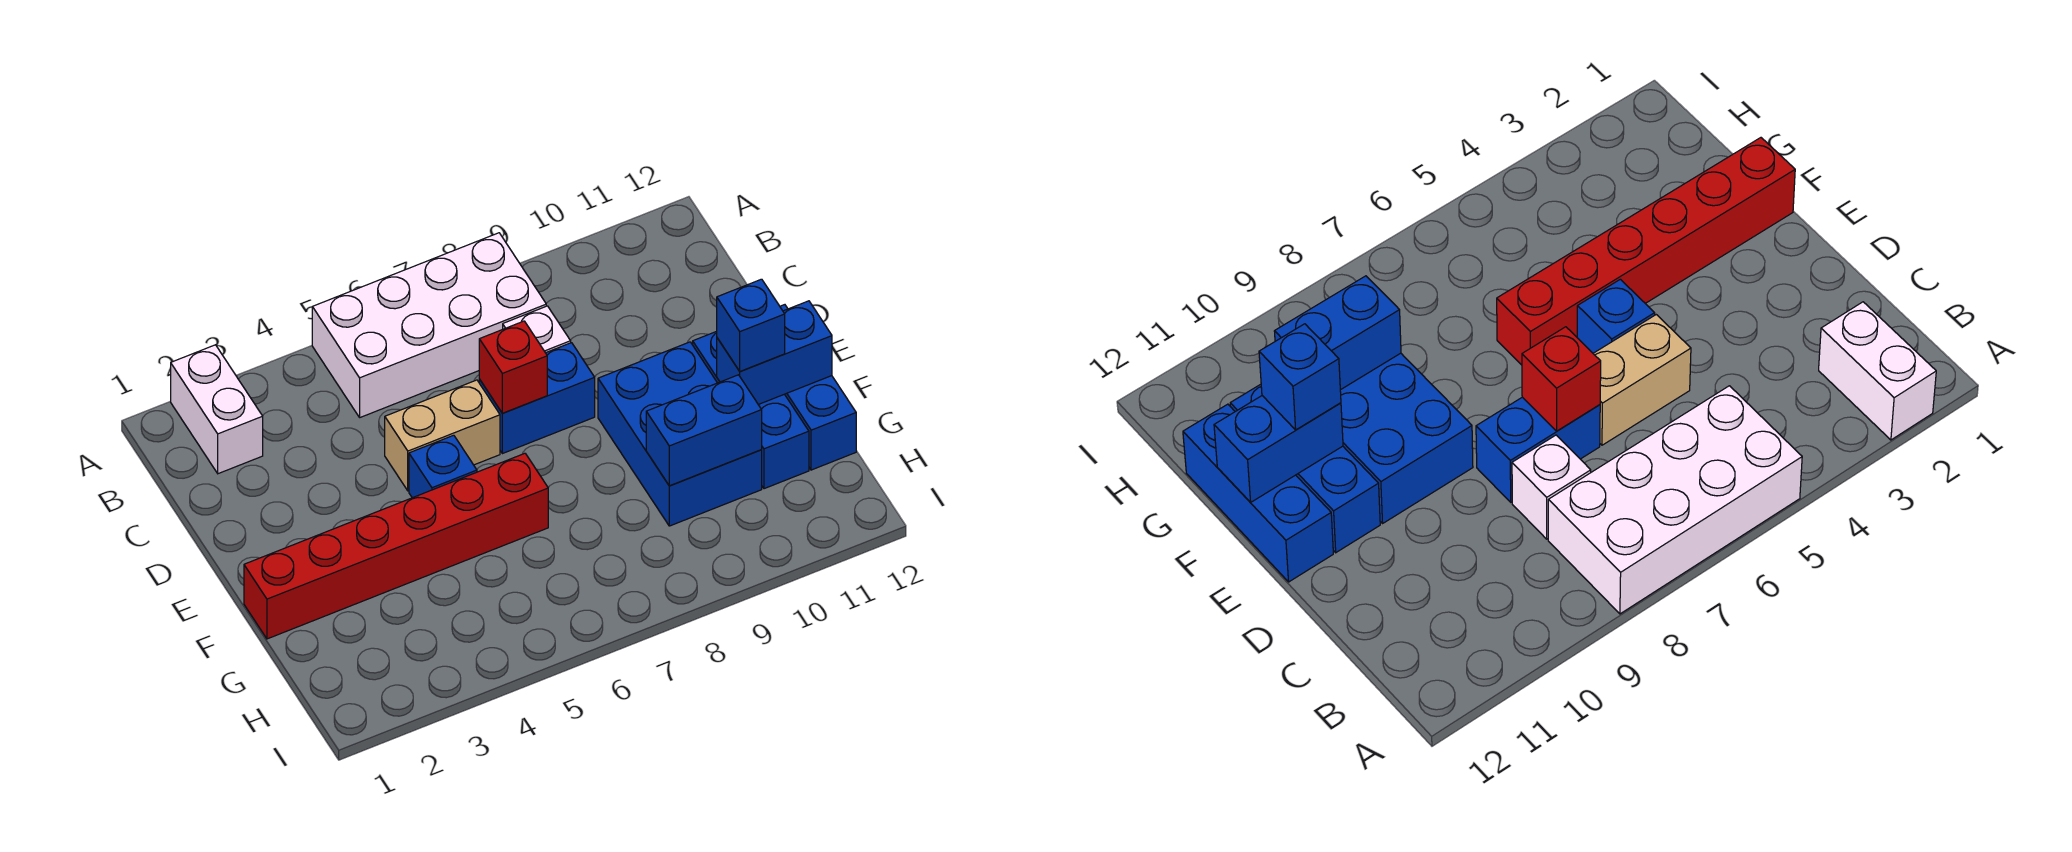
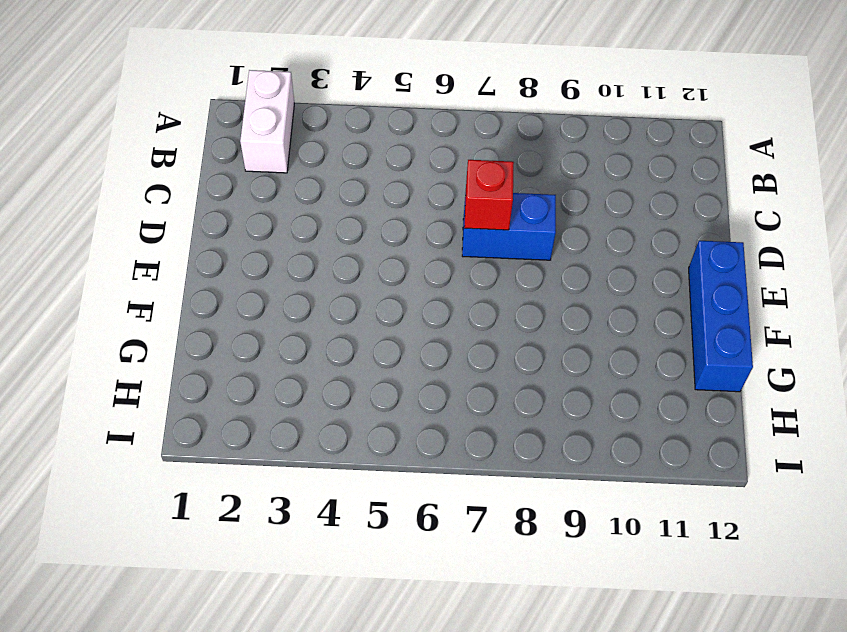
none -> white brick A5:B8 level 1
none -> white brick C8 level 1
none -> tan brick D5:D6 level 1

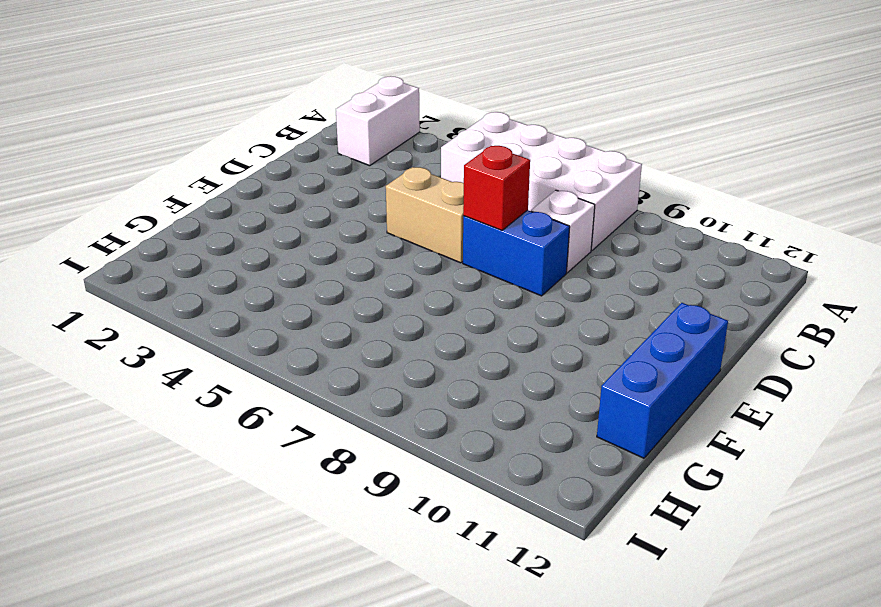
none -> blue brick E5 level 1
none -> blue brick E9:G10 level 1
none -> blue brick E11:G11 level 1

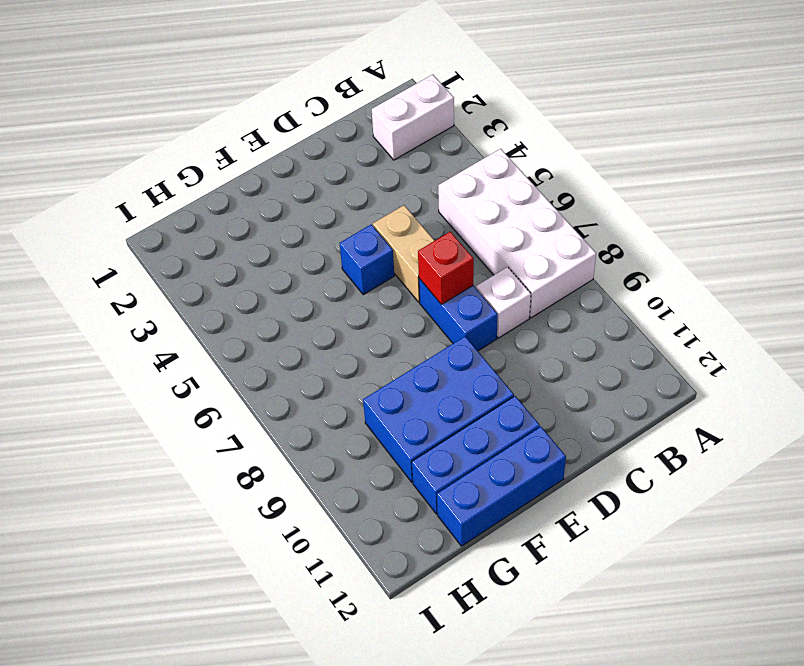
none -> red brick F1:F6 level 1
none -> blue brick F11:F12 level 2
none -> blue brick G9:G10 level 2

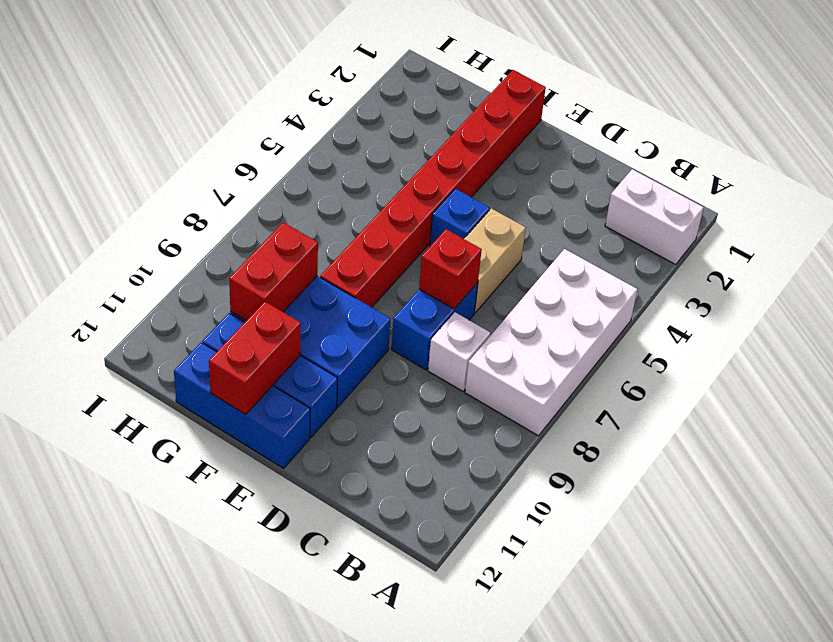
red brick F1:F8 level 1 -> red brick F1:F6 level 1
red brick F11:F12 level 2 -> blue brick F11:F12 level 2
red brick G9:G10 level 2 -> blue brick G9:G10 level 2
none -> blue brick F11 level 3

